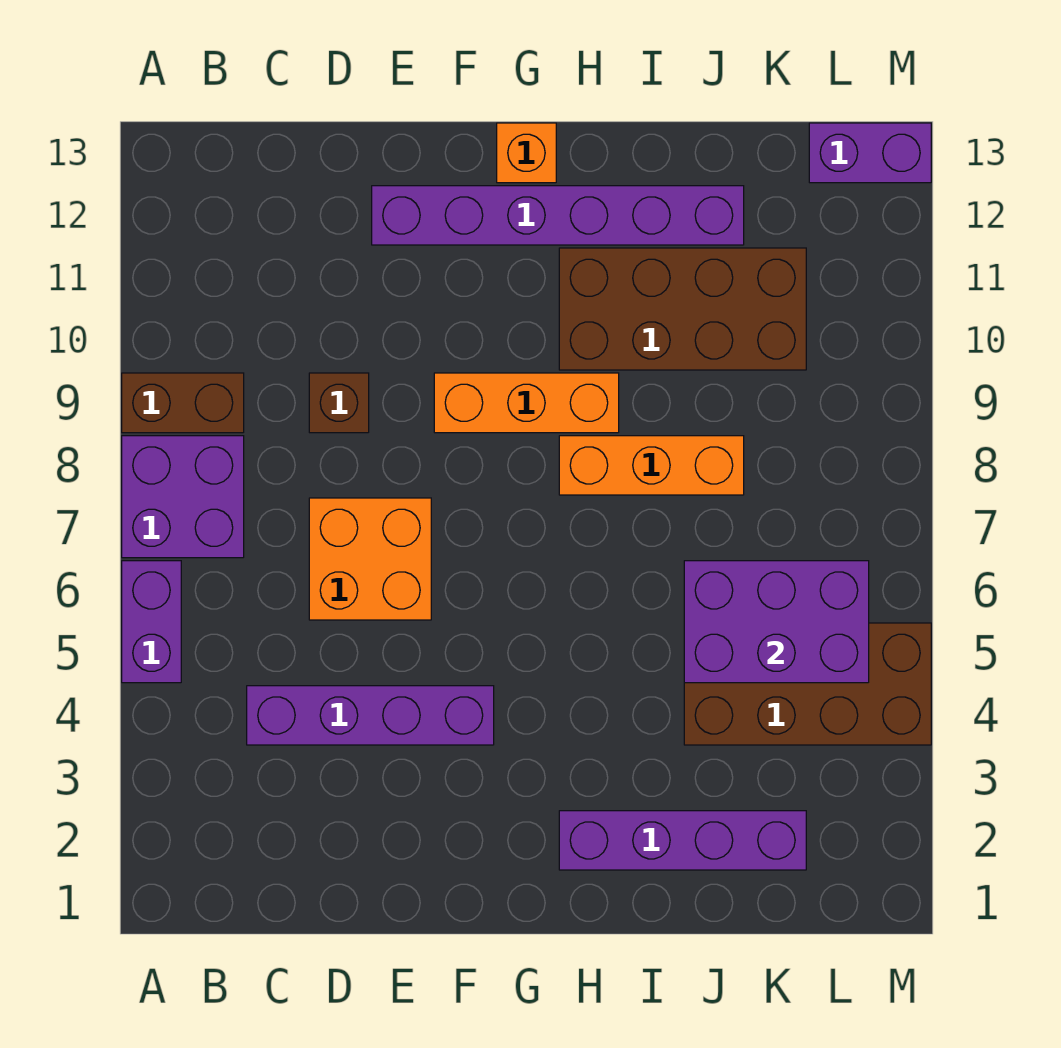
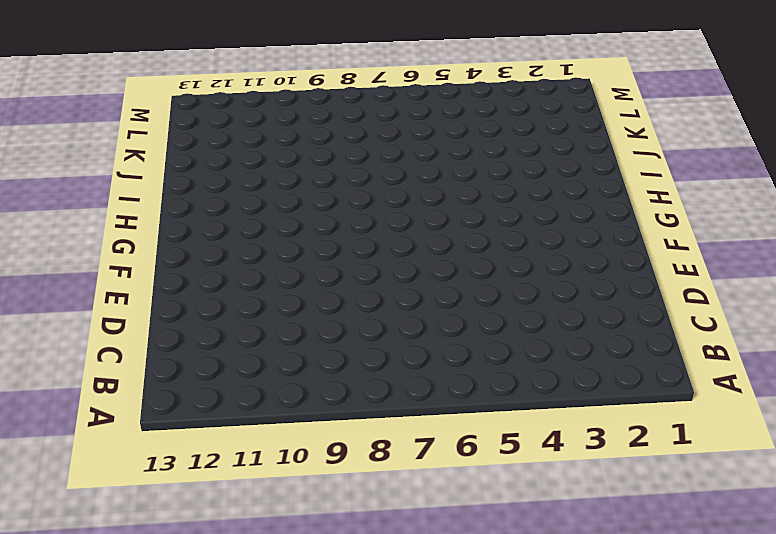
none -> purple brick A5:A6 level 1
none -> purple brick A7:B8 level 1
none -> brown brick A9:B9 level 1

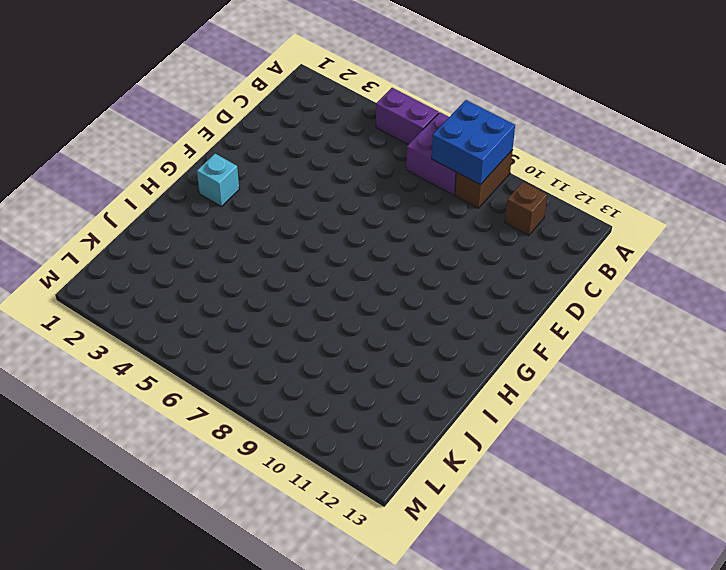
blue brick A8:B9 level 2 -> none
brown brick B11 level 1 -> brown brick D9 level 1
cyan brick G2 level 1 -> none
none -> purple brick C4:F4 level 1
none -> orange brick D6:E7 level 1
none -> purple brick E12:J12 level 1

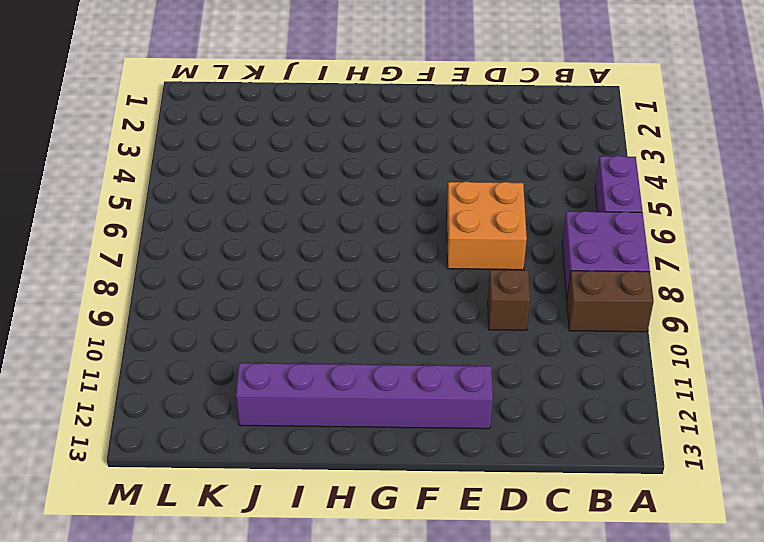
none -> purple brick C4:F4 level 1
none -> orange brick F9:H9 level 1
none -> orange brick G13 level 1

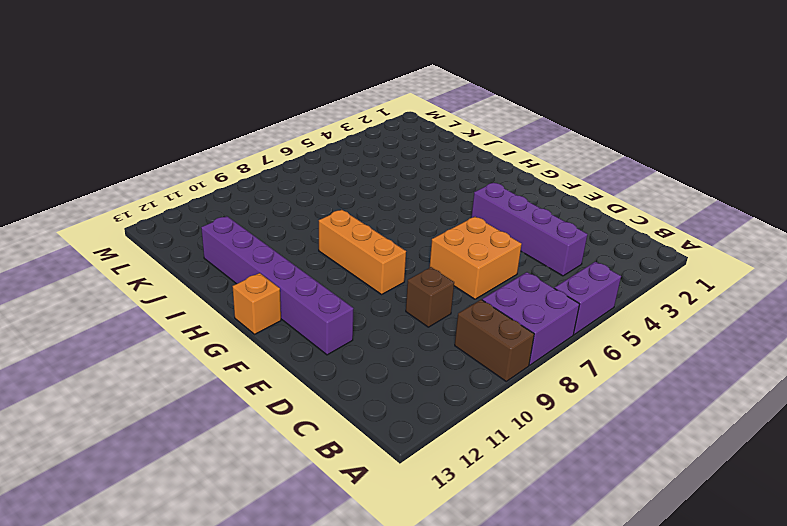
none -> purple brick H2:K2 level 1
none -> orange brick H8:J8 level 1
none -> brown brick H10:K11 level 1

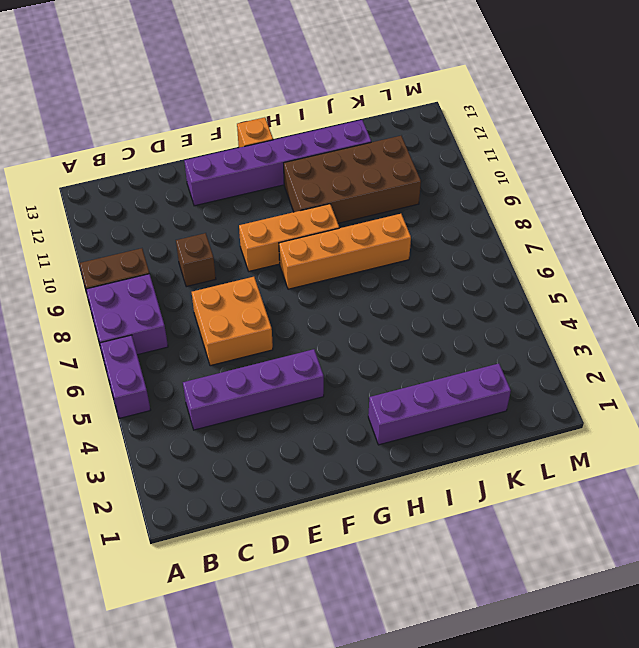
orange brick G8:J8 level 1 -> orange brick H8:J8 level 1
none -> brown brick J4:M5 level 1
none -> purple brick L13:M13 level 1
none -> purple brick J5:L6 level 2

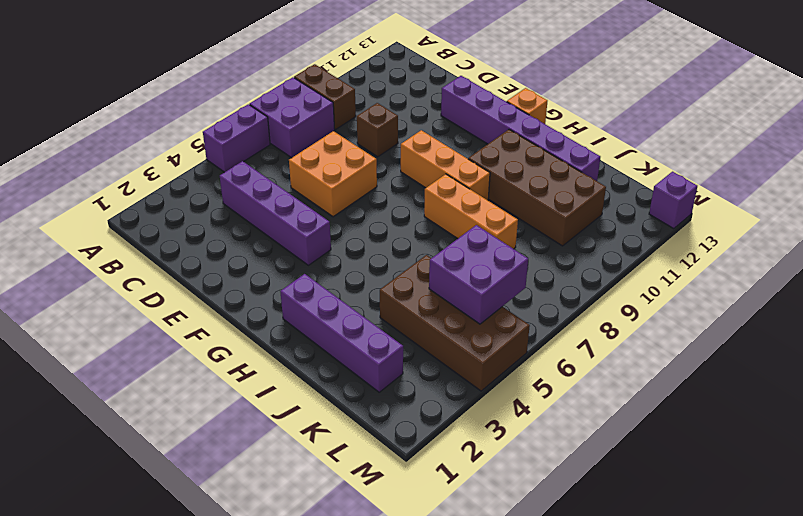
purple brick K5:L6 level 2 -> purple brick J5:L6 level 2
purple brick M13 level 1 -> purple brick L13:M13 level 1

